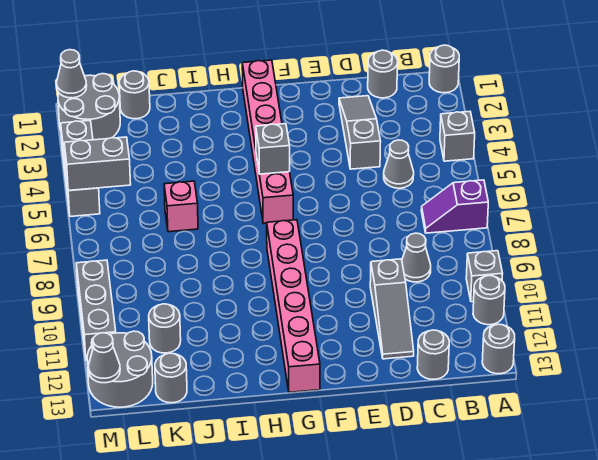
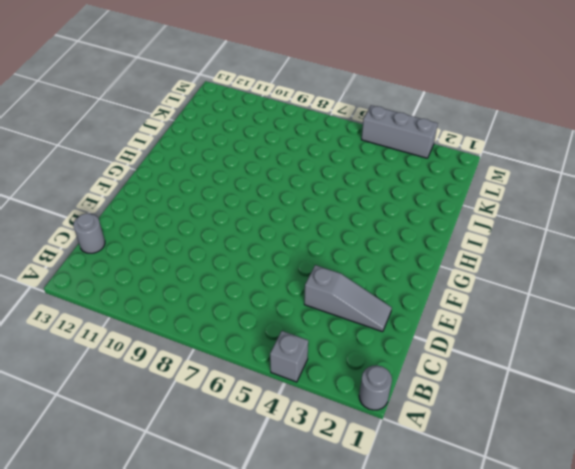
none -> purple slope A7:B7 level 1 top A
none -> grey brick A10 level 1
none -> grey round brick A11 level 1

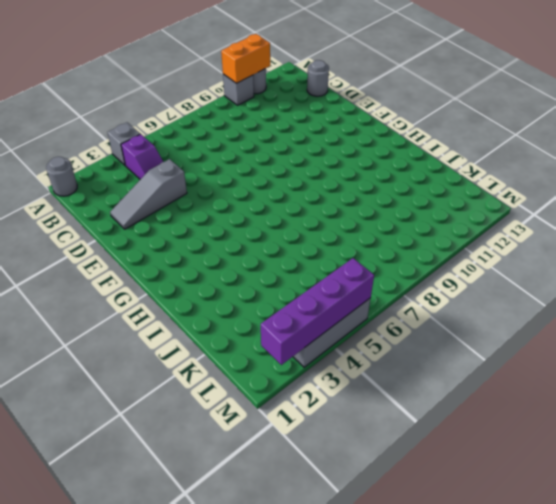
orange brick A10:A11 level 2 -> none
purple slope B4:C4 level 1 top B -> purple slope A7:B7 level 1 top A
purple brick M2:M5 level 2 -> grey brick L5:M5 level 2
none -> grey round brick A13 level 1
none -> grey round brick C1 level 1
none -> grey cone C5 level 1

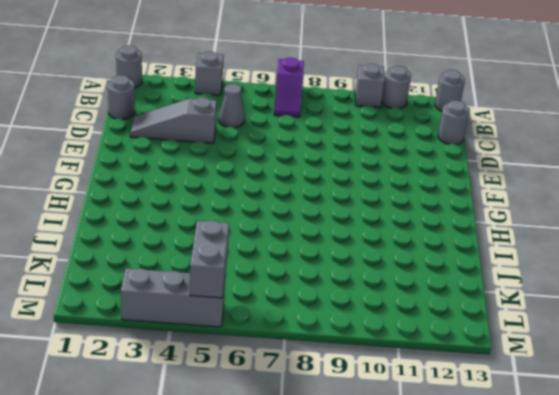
none -> grey cone C9 level 1
none -> grey slope D10:D12 level 1 top 10
none -> pink brick G1:G6 level 1

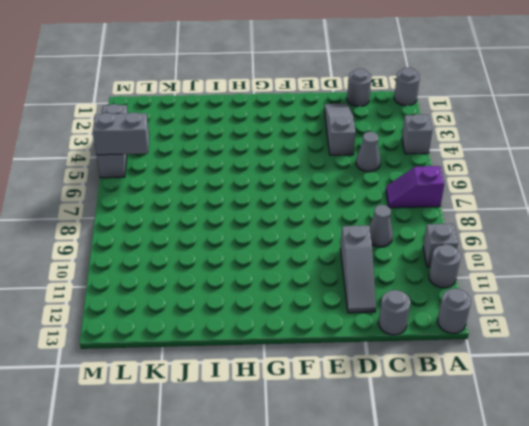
none -> pink brick G1:G6 level 1
none -> pink brick G8:G13 level 1
none -> pink brick J6 level 1

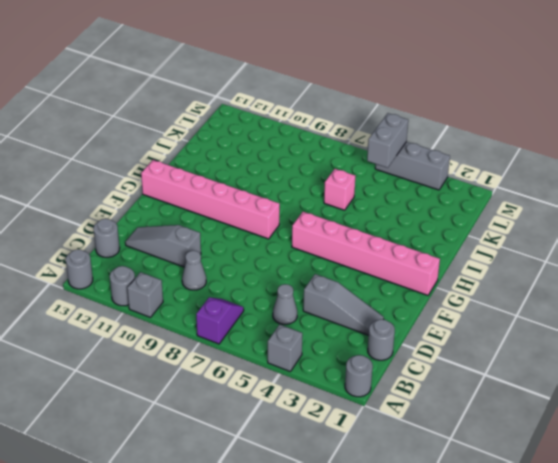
none -> grey round brick K1 level 1
none -> grey round brick K11 level 1
none -> grey round brick K13 level 1

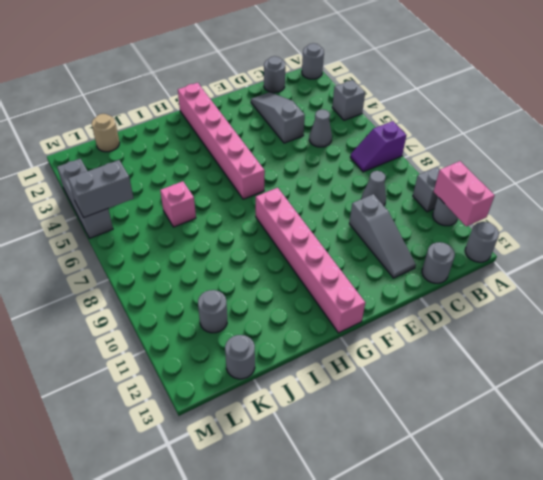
pink brick A11:A12 level 2 -> none
tan round brick K1 level 1 -> grey round brick K1 level 1
none -> grey round brick L1:M2 level 1
none -> grey round brick L12:M13 level 1
none -> grey brick M9:M11 level 1

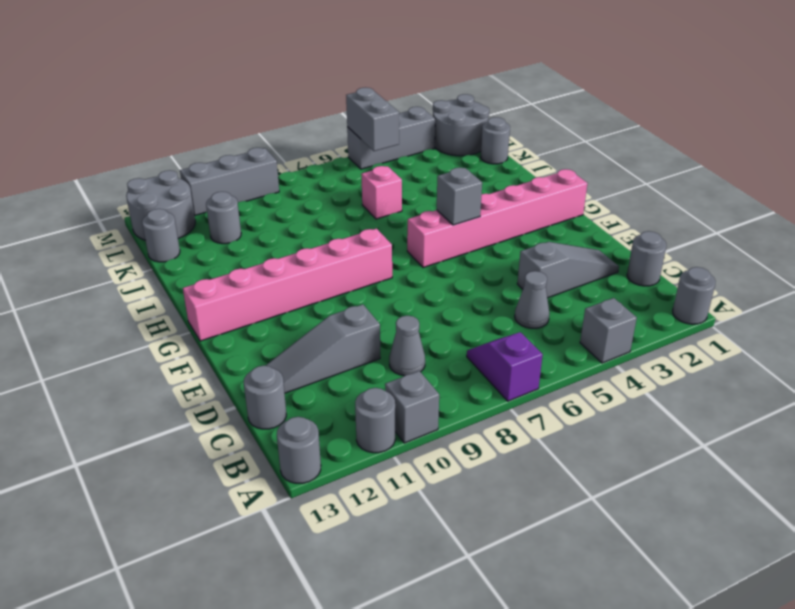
none -> grey cone M1 level 2
none -> grey cone M13 level 2

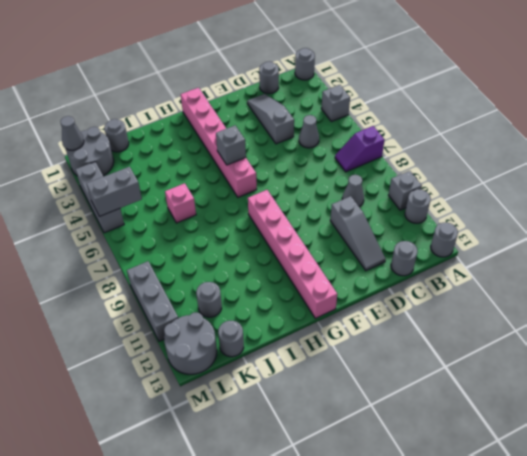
none -> grey cone M13 level 2

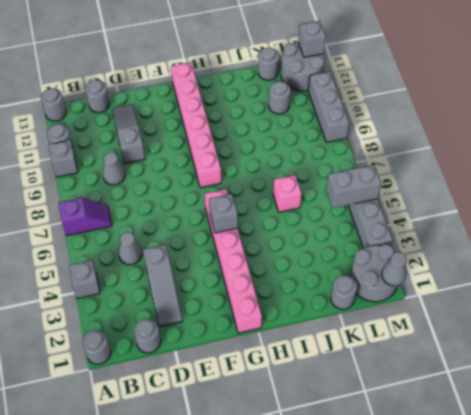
grey brick M13 level 2 -> grey cone M13 level 2

